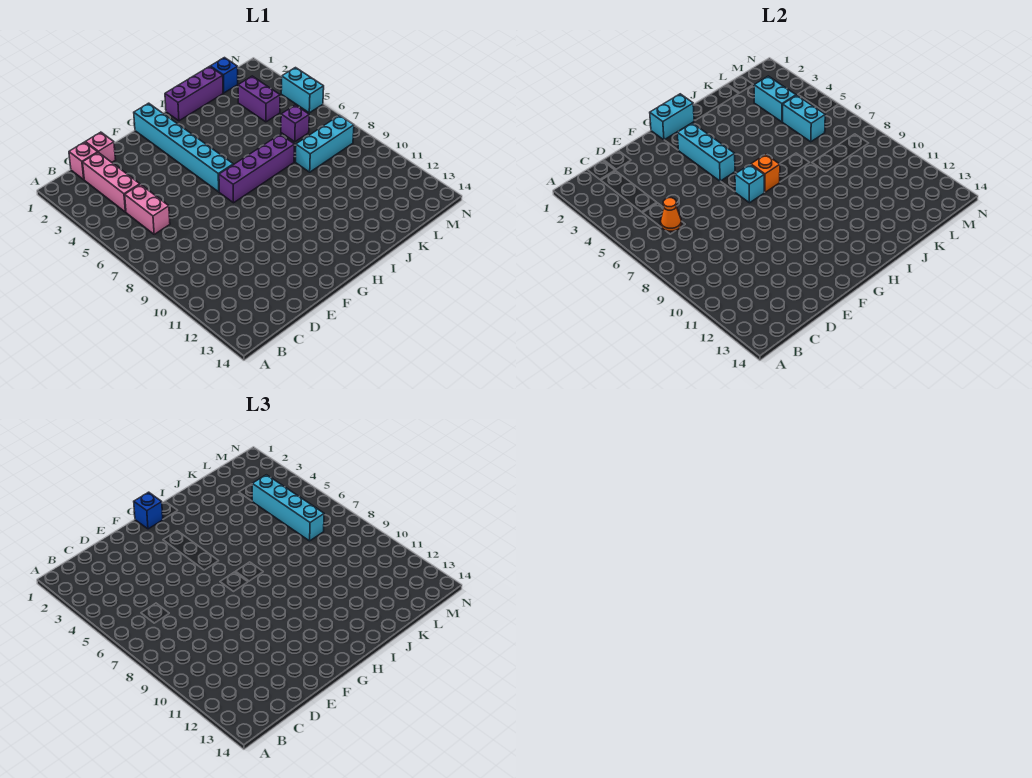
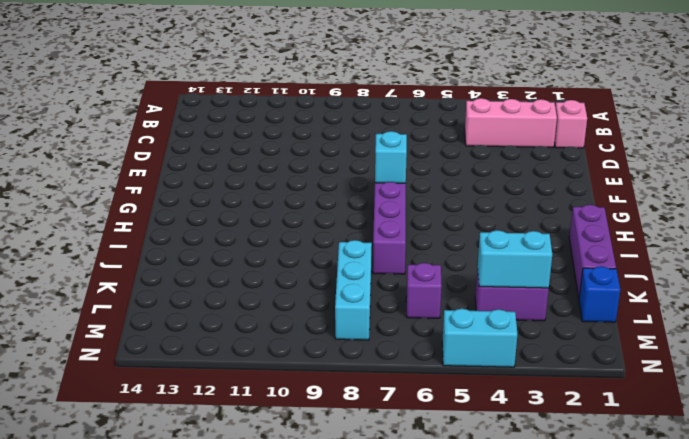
none -> pink brick C5:C6 level 1
none -> pink brick D1 level 1
none -> cyan brick G1:G6 level 1

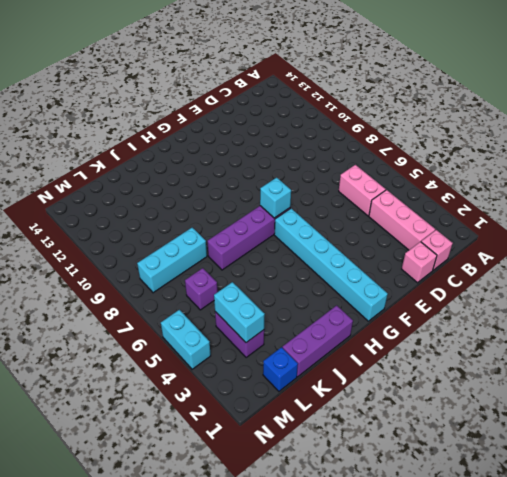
none -> orange cone C6 level 2
none -> cyan brick G1:H1 level 2
none -> cyan brick G3:G5 level 2

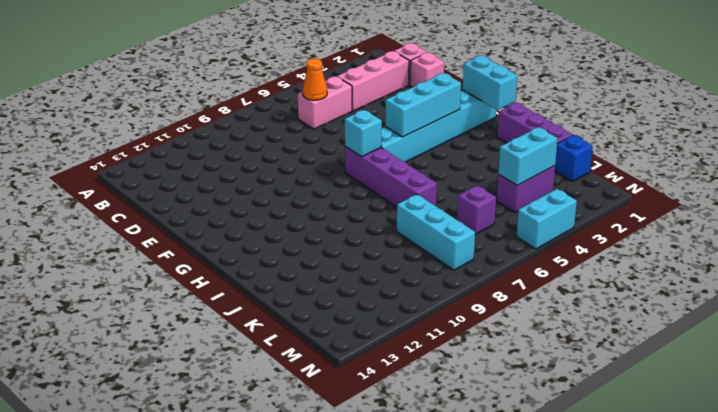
none -> orange brick H7 level 2
none -> cyan brick L5:L6 level 2
none -> blue brick G1 level 3

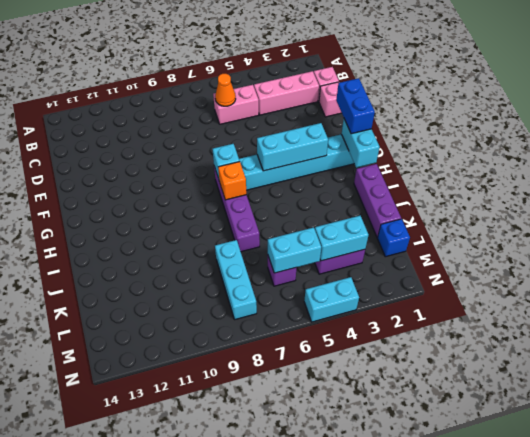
blue brick F1:G1 level 3 -> blue brick G1 level 3
none -> cyan brick L4:L7 level 3

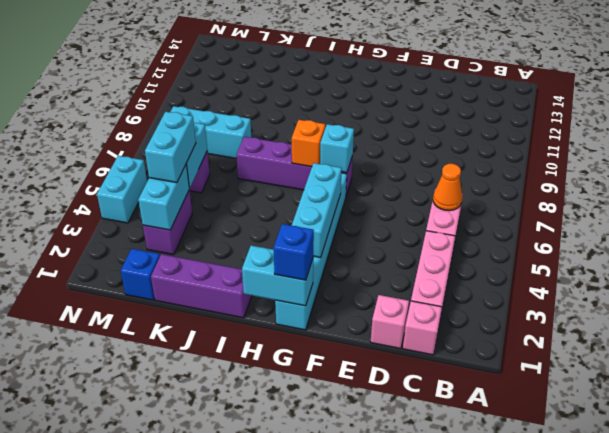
cyan brick L4:L5 level 3 -> cyan brick L4:L7 level 3

